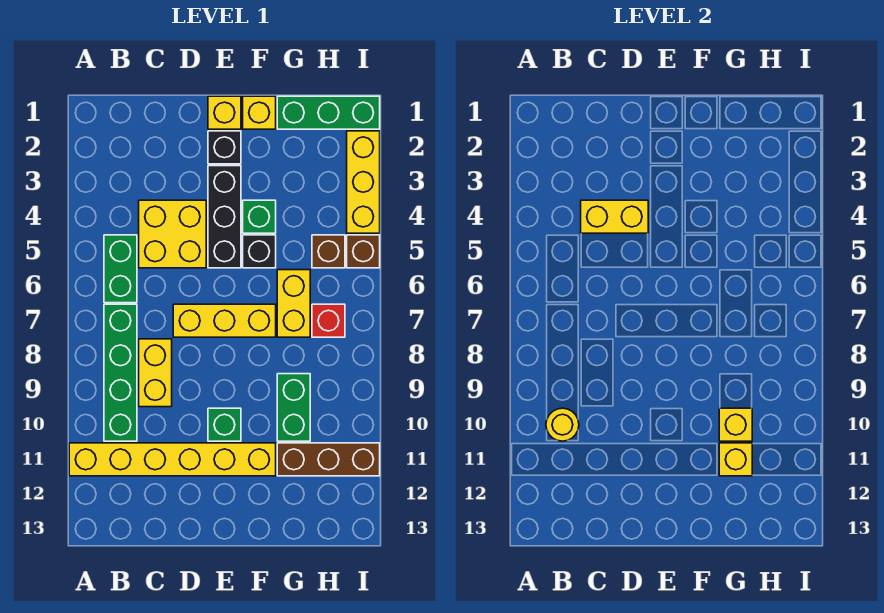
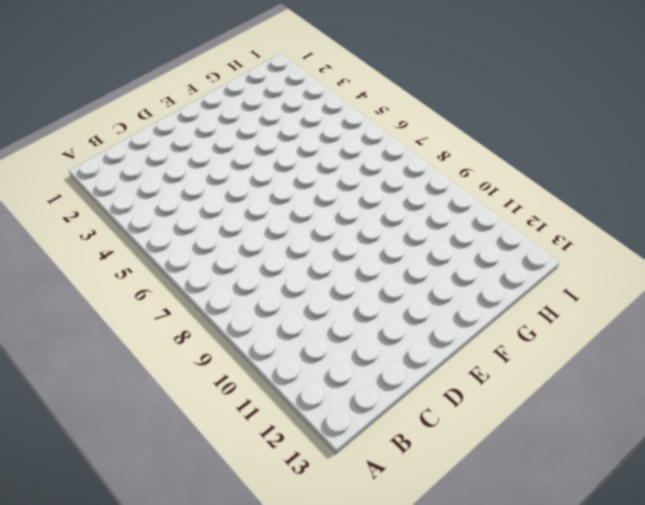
none -> yellow brick A11:F11 level 1
none -> green brick B5:B6 level 1
none -> green brick B7:B10 level 1

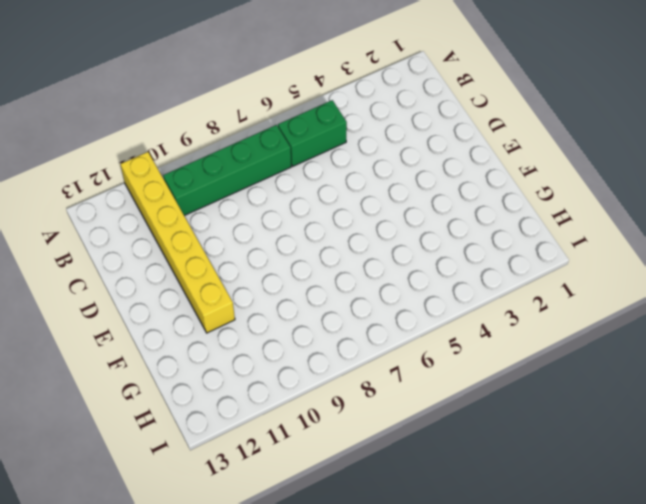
none -> yellow brick C4:D5 level 1
none -> yellow brick C8:C9 level 1
none -> yellow brick D7:F7 level 1

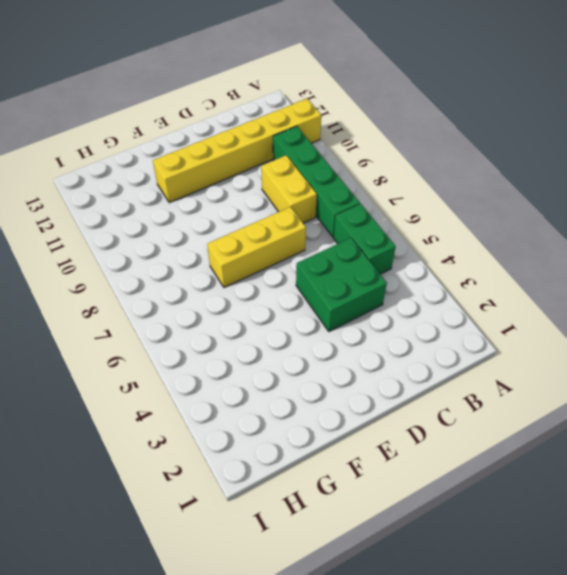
green brick C4:D5 level 1 -> yellow brick C4:D5 level 1
none -> yellow brick E1 level 1
none -> black brick E2 level 1
none -> black brick E3:E5 level 1

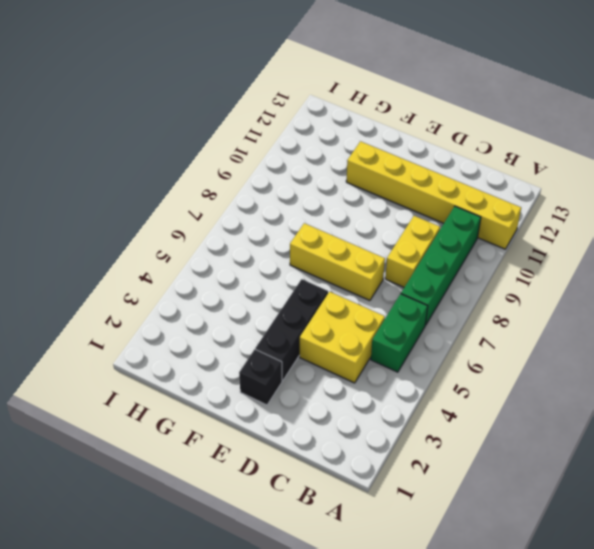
none -> yellow brick E1 level 1
none -> green brick E10 level 1
none -> yellow brick F1 level 1

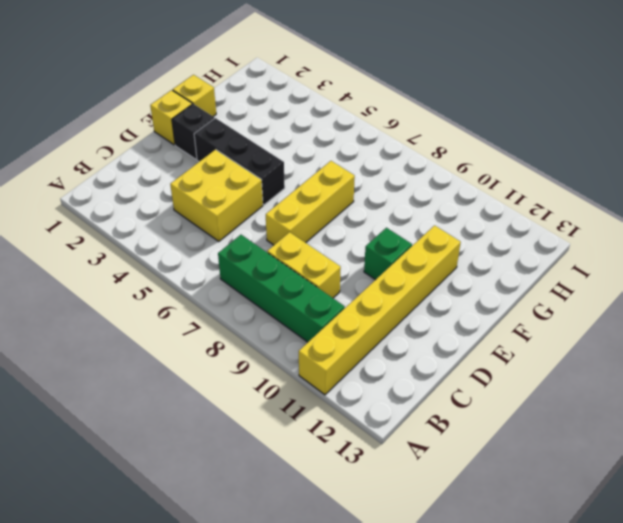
none -> green brick B5:B6 level 1
none -> green brick F4 level 1
none -> black brick F5 level 1

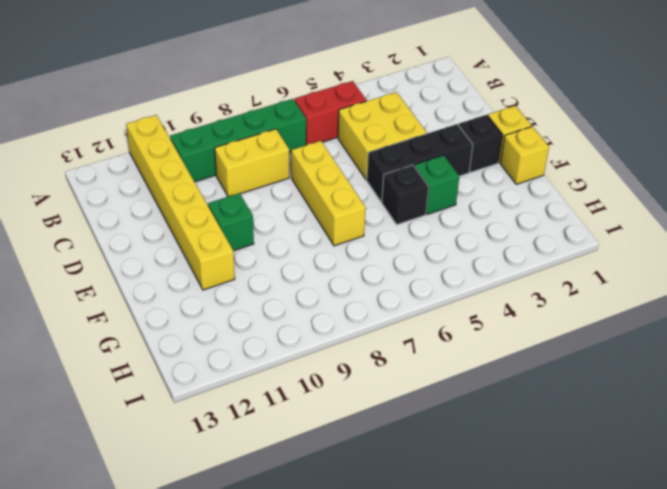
red brick B5:B6 level 1 -> green brick B5:B6 level 1
none -> green brick G1:I1 level 1
none -> yellow brick G6:G7 level 1
none -> green brick G9:G10 level 1

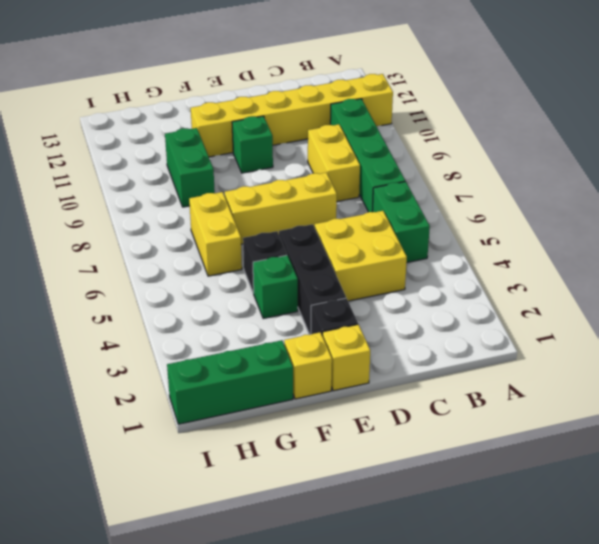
none -> brown brick G11:I11 level 1
none -> brown brick H5 level 1
none -> red brick H7 level 1

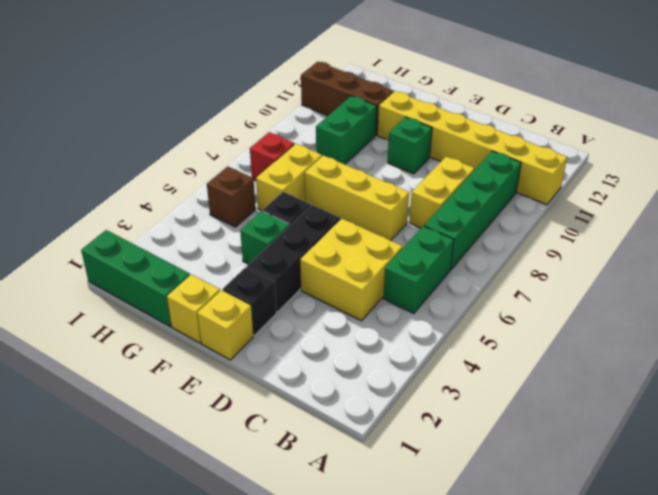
none -> yellow brick I2:I4 level 1
none -> brown brick I5 level 1
none -> yellow round brick B10 level 2

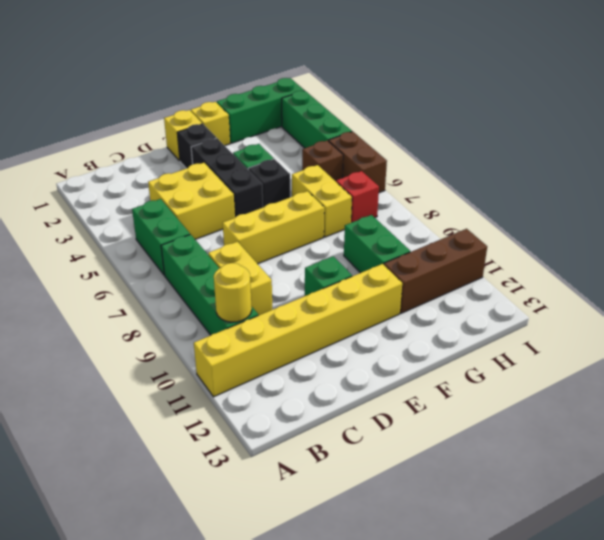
green brick I2:I4 level 1 -> yellow brick I2:I4 level 1
brown brick I5:I6 level 1 -> brown brick I5 level 1
none -> yellow brick C4:D4 level 2
none -> yellow brick G10 level 2
none -> yellow brick G11 level 2

